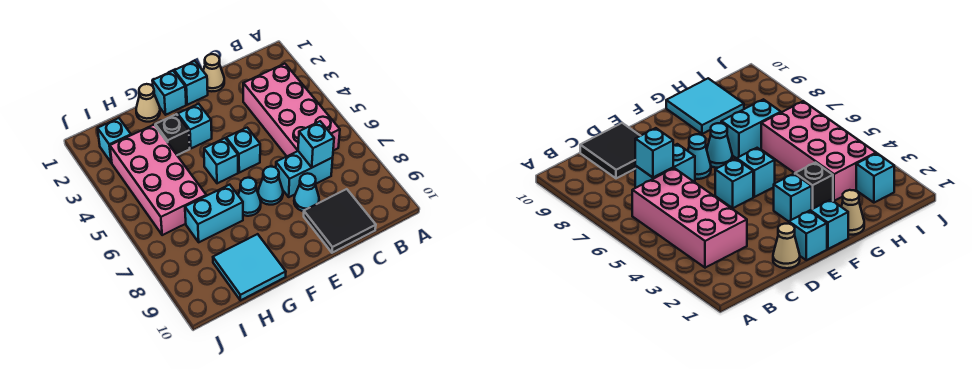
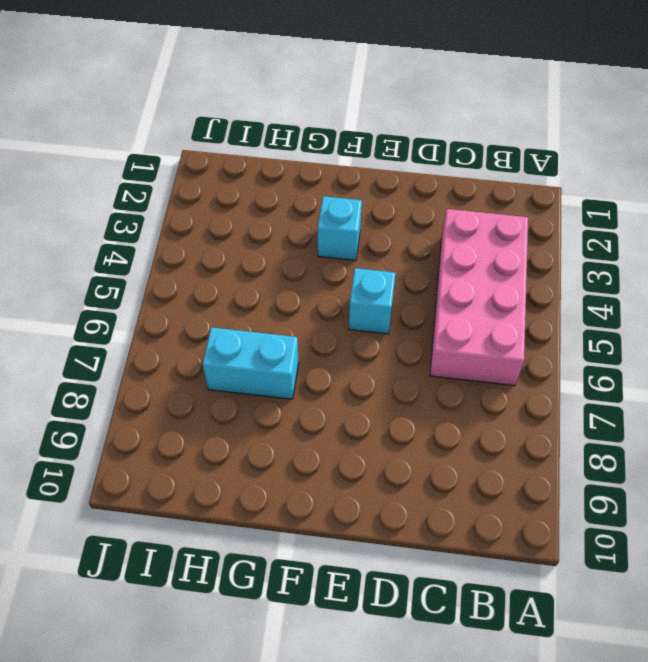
none -> cyan brick C7:D7 level 1
none -> black tile C9:D10 level 1
none -> tan cone D1 level 1

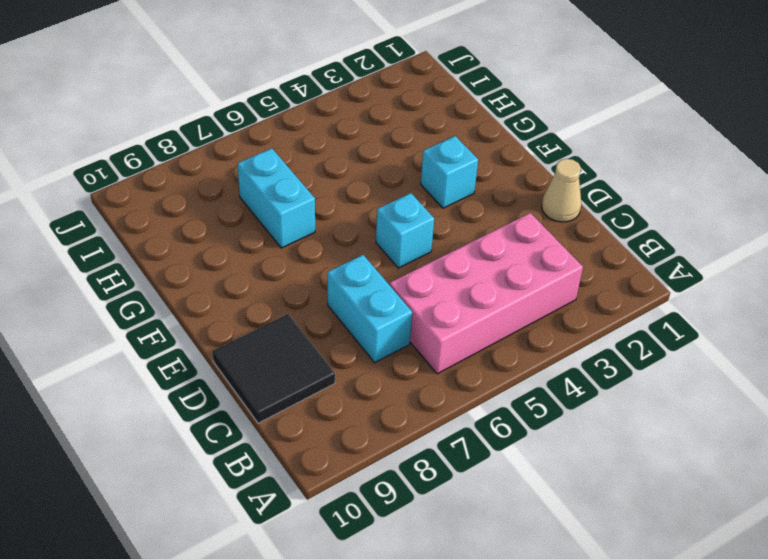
none -> cyan cone D8 level 1
none -> cyan brick E1 level 1
none -> cyan cone E7 level 1

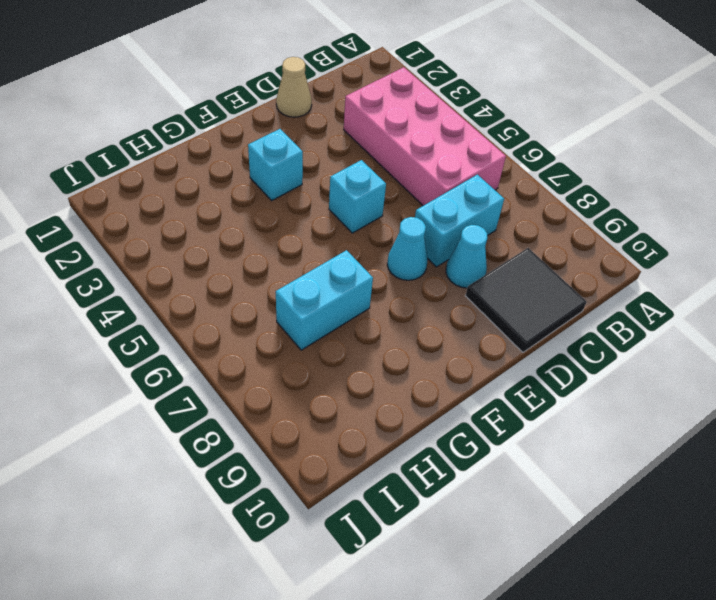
none -> cyan brick E1 level 1
none -> cyan brick F1 level 1
none -> cyan brick F5 level 1

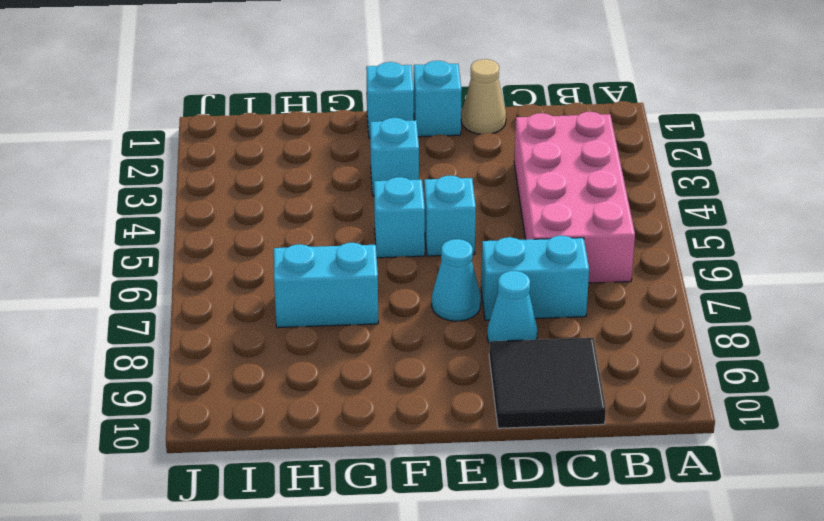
none -> cyan cone F7 level 1
none -> tan cone G1 level 1
none -> black brick G3 level 1

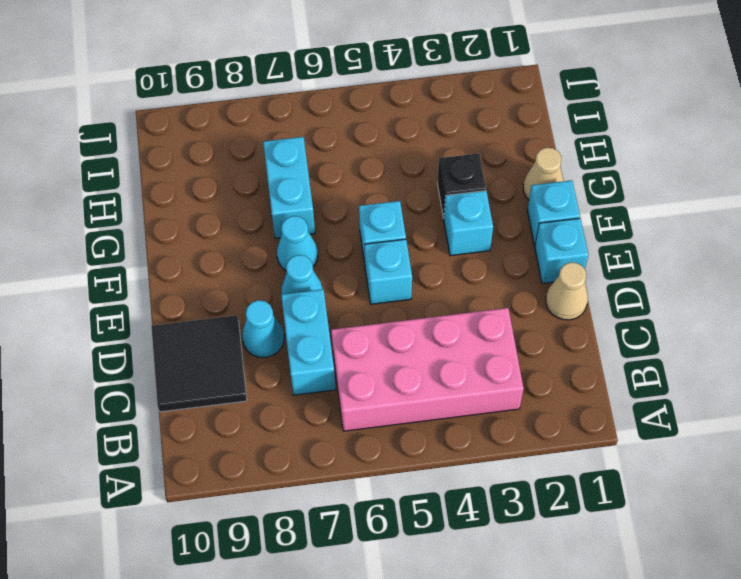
none -> cyan tile G9:H10 level 1
none -> pink brick H3:I6 level 1
none -> cyan brick I2 level 1

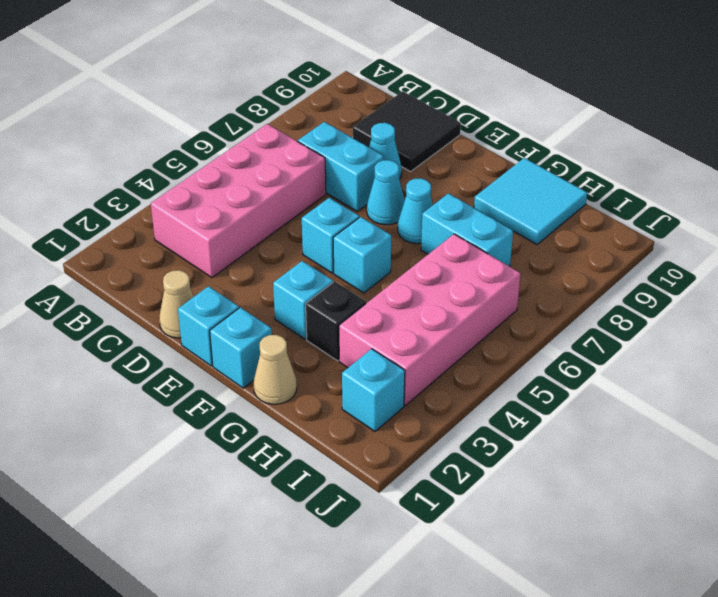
none -> cyan brick C7 level 2

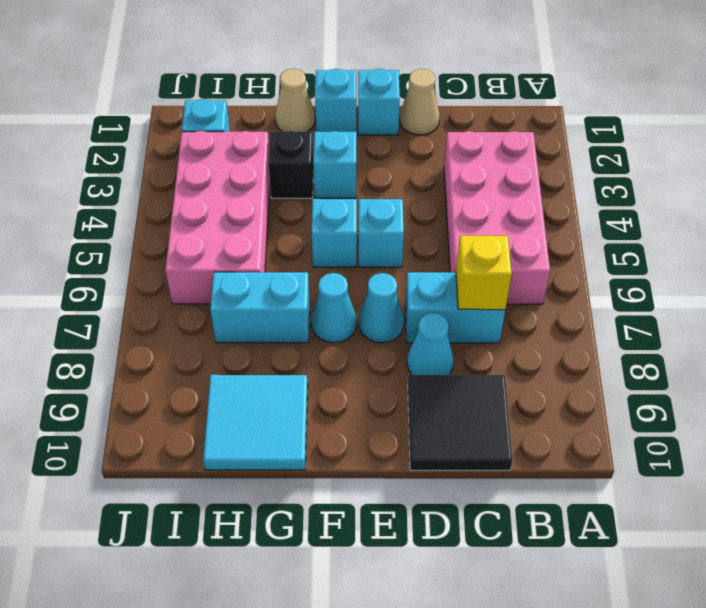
yellow brick C7 level 2 -> cyan brick C7 level 2

